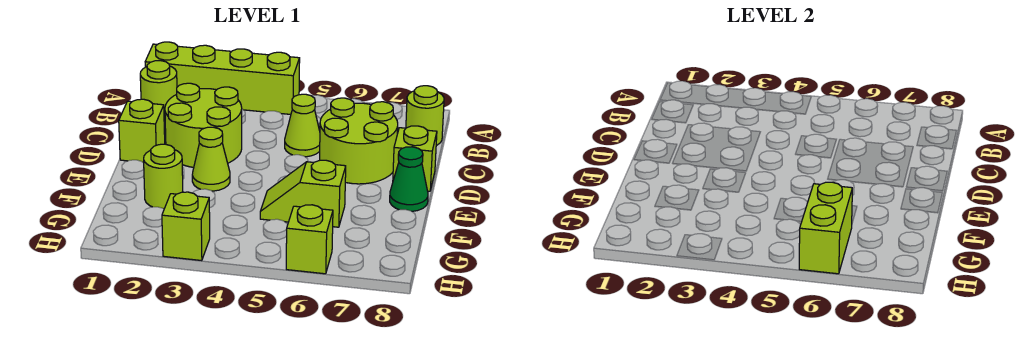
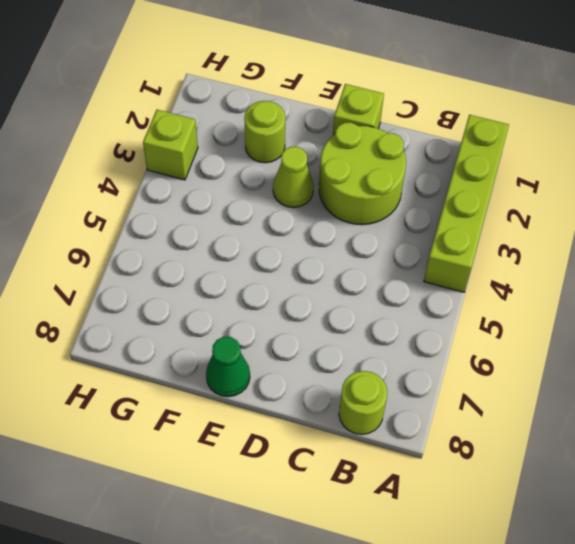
none -> lime round brick B1 level 1
none -> lime cone C5 level 1
none -> lime round brick C6:D7 level 1

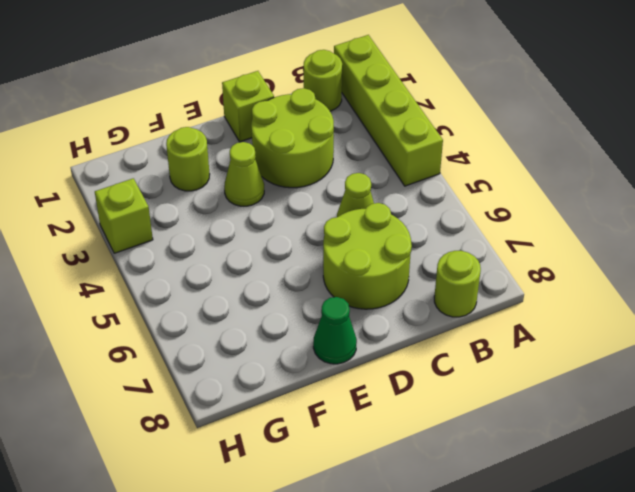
none -> lime brick D8 level 1
none -> lime slope F5:F6 level 1 top 6
none -> lime brick H6 level 1

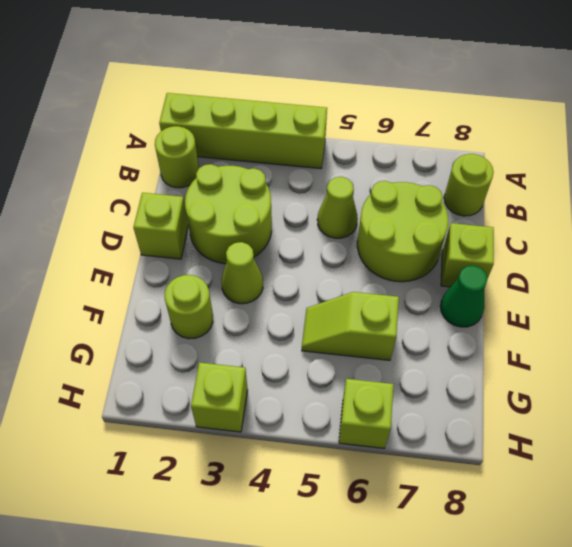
none -> lime brick G6:H6 level 2

